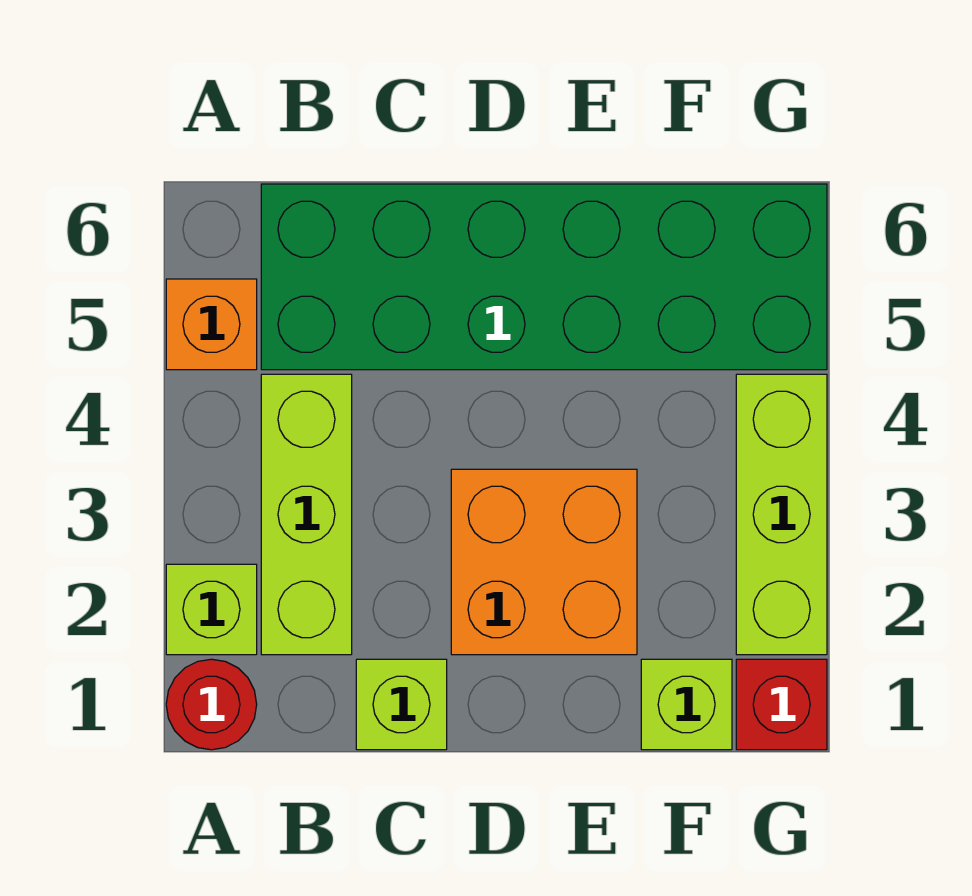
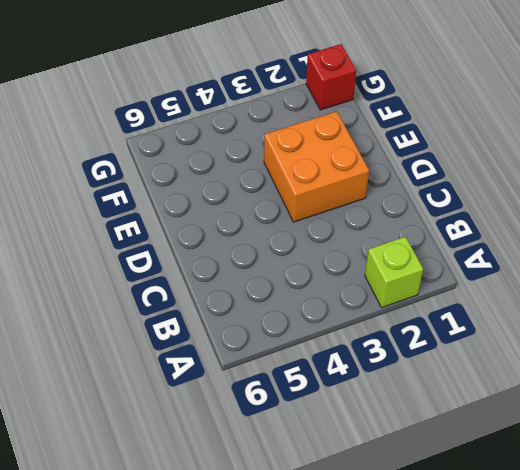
none -> red round brick A1 level 1
none -> orange brick A5 level 1

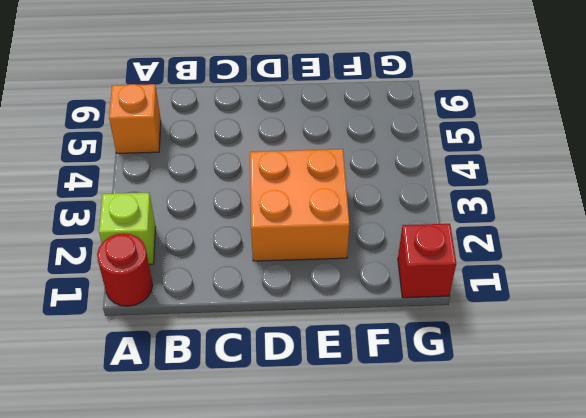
none -> lime brick B2:B4 level 1
none -> green brick B5:G6 level 1

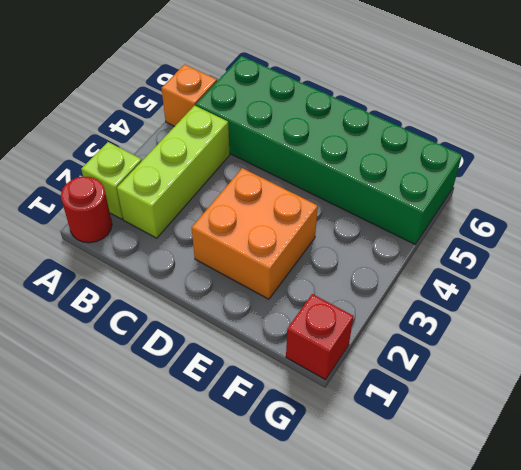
none -> lime brick C1 level 1
none -> lime brick F1 level 1

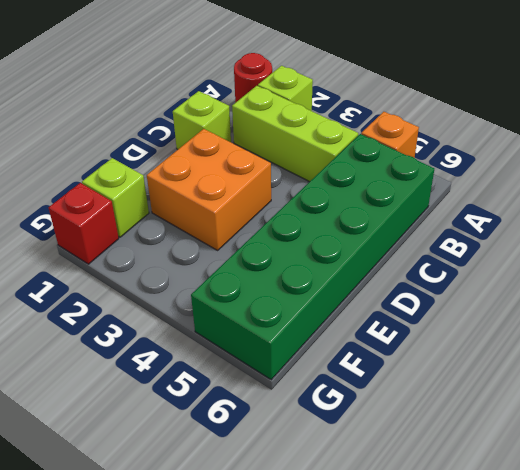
none -> lime brick G2:G4 level 1

